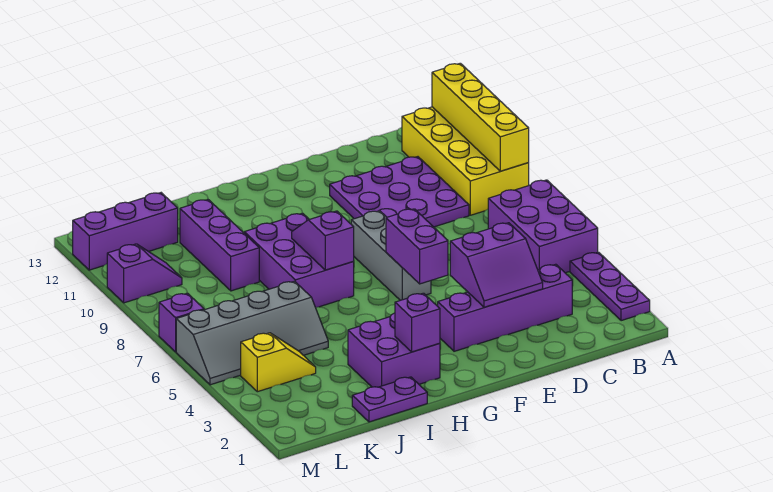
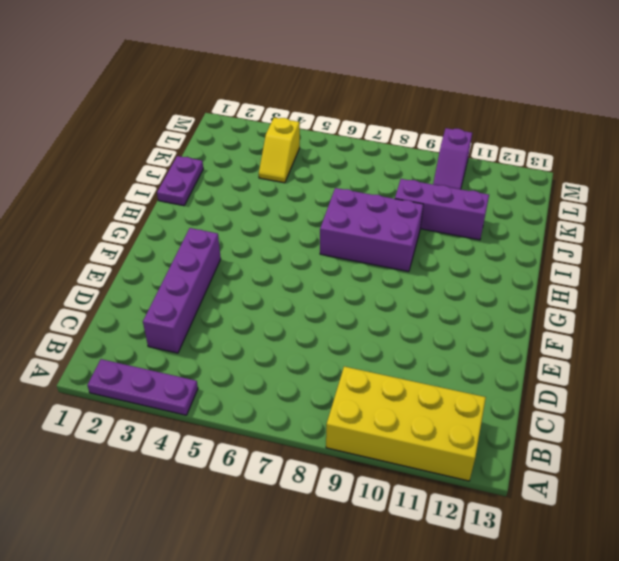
none -> purple brick A5:B7 level 1
none -> purple plate C9:E11 level 1
none -> grey brick F6:F8 level 1

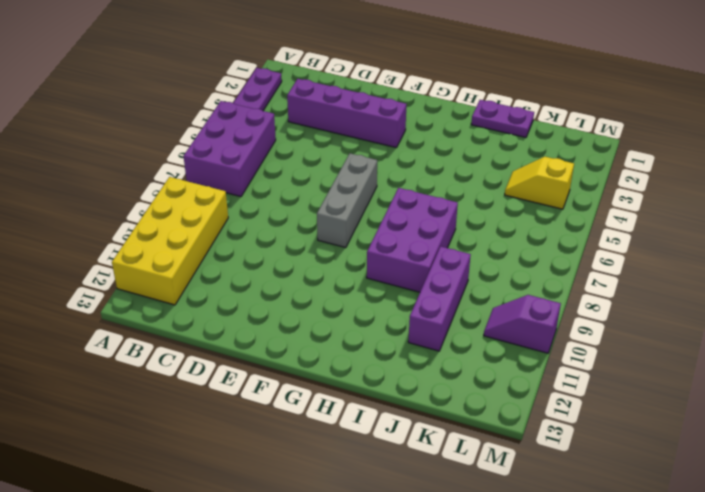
none -> purple plate C9:E11 level 1
none -> purple brick H2:I3 level 1
none -> grey slope J5:M6 level 1 top 6

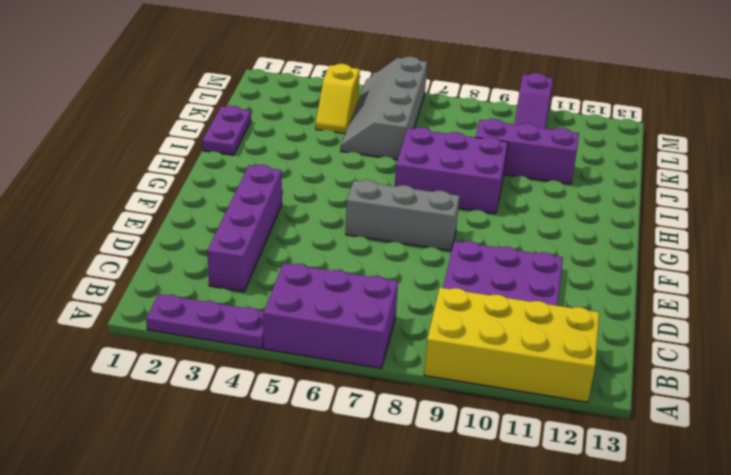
none -> purple brick H2:I3 level 1
none -> purple brick K12:M12 level 1
none -> purple brick M7 level 1

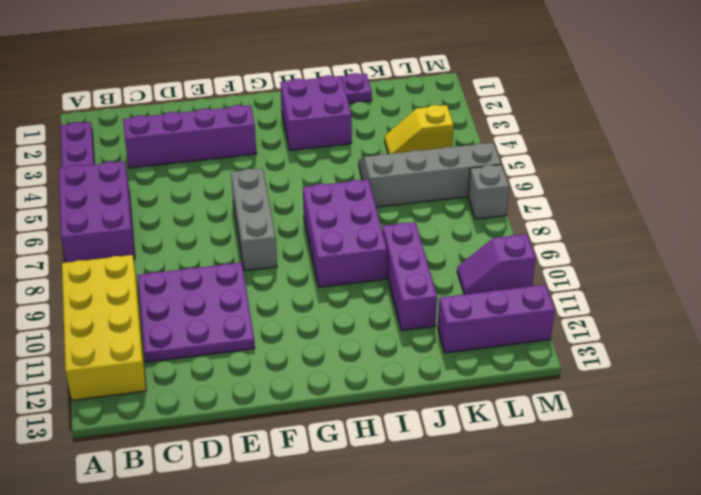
grey brick M7 level 1 -> purple brick M7 level 1
none -> yellow brick A9:A12 level 2
none -> purple slope D3:E4 level 2 top 4
none -> purple brick F5:F6 level 2

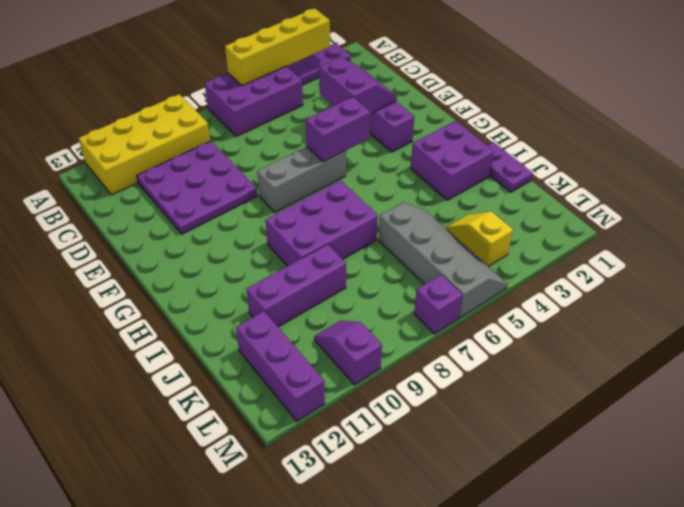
yellow brick A3:A6 level 2 -> yellow brick A9:A12 level 2
none -> purple brick H2 level 2
none -> purple slope H7:H8 level 2 top 7

